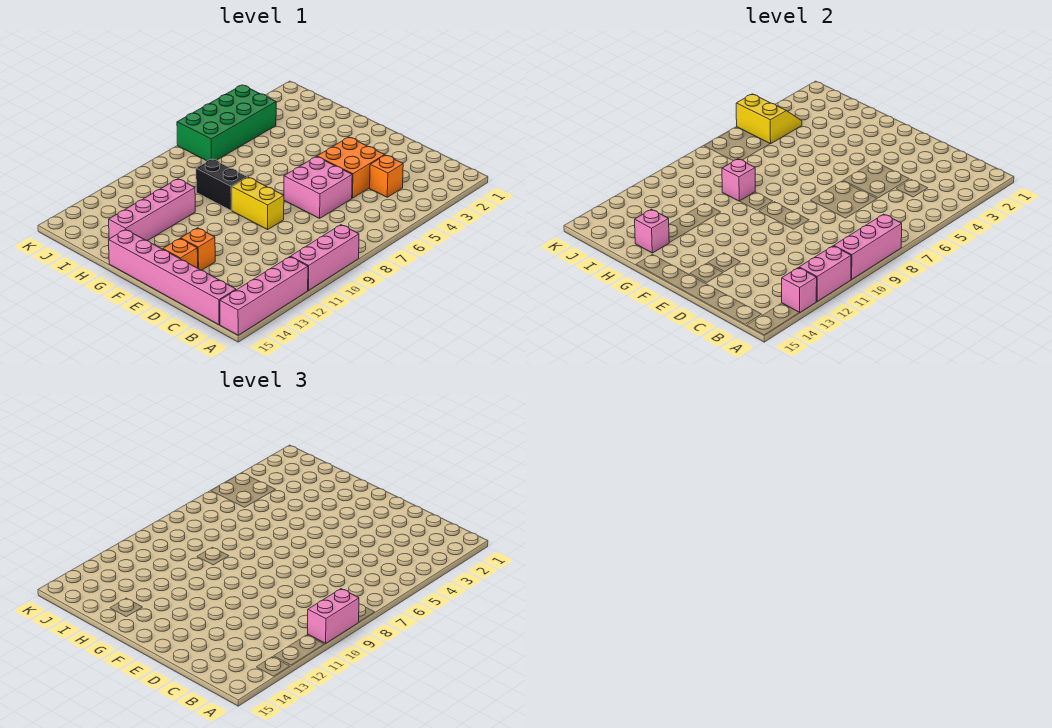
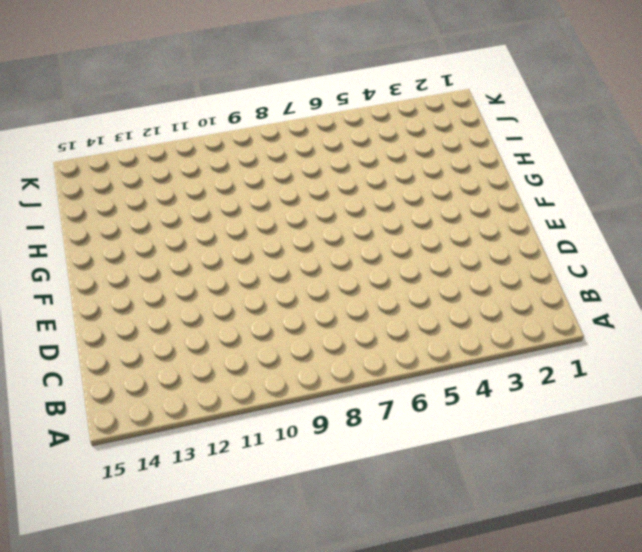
none -> pink brick A9:A11 level 1
none -> pink brick A12:A15 level 1
none -> pink brick B15:G15 level 1

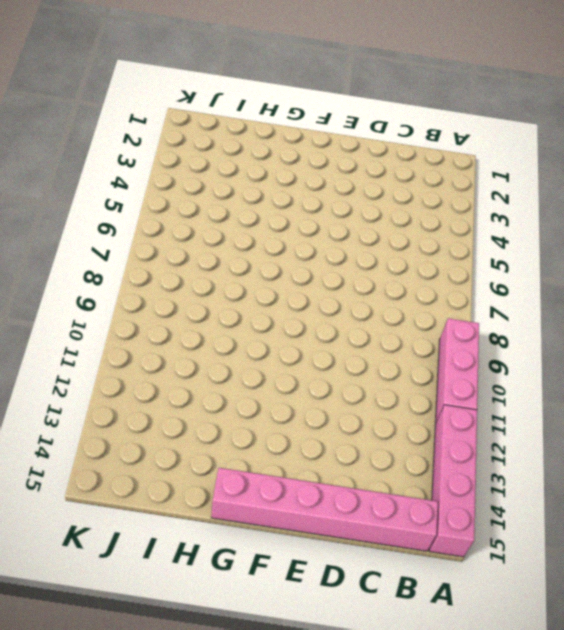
none -> orange brick C4 level 1
none -> orange brick D4:E5 level 1
none -> pink brick D6:E7 level 1

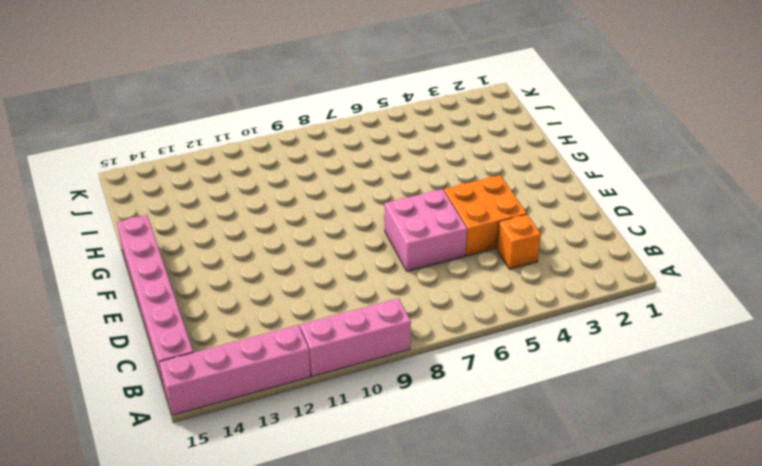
none -> yellow brick E9:F9 level 1
none -> orange brick E13 level 1
none -> orange brick E14 level 1

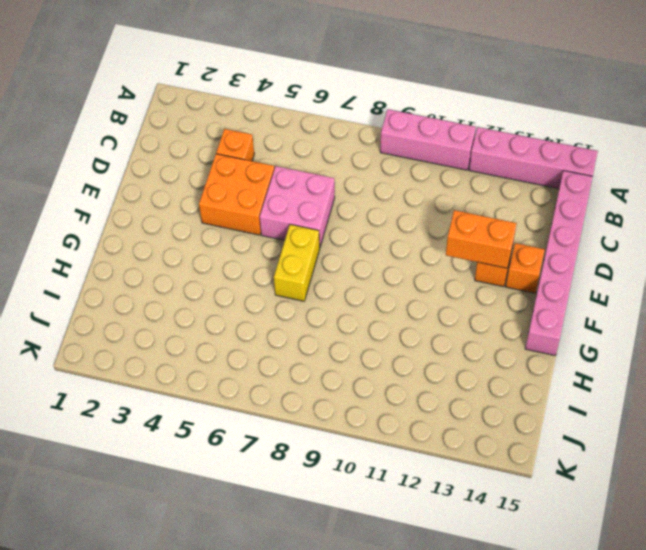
orange brick E12:E13 level 2 -> none
yellow brick F7:G7 level 1 -> yellow brick E9:F9 level 1
none -> black brick G9:H9 level 1
none -> pink brick H11:H14 level 1
none -> green brick J4:K7 level 1

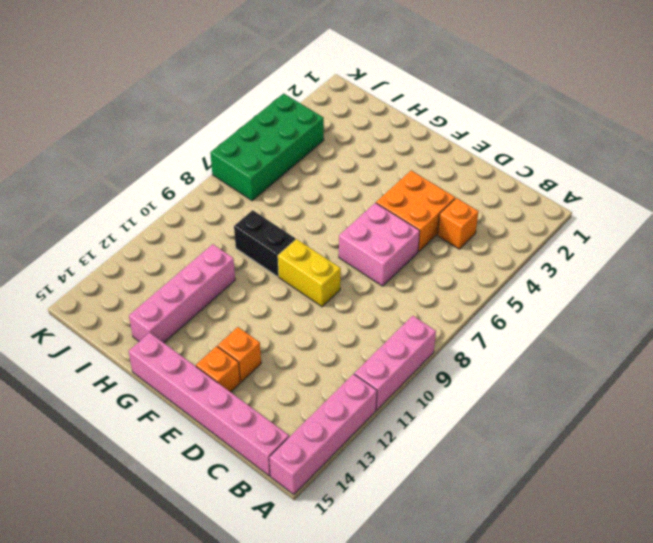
none -> pink brick A8:A10 level 2
none -> pink brick A11:A12 level 2
none -> pink brick A13 level 2

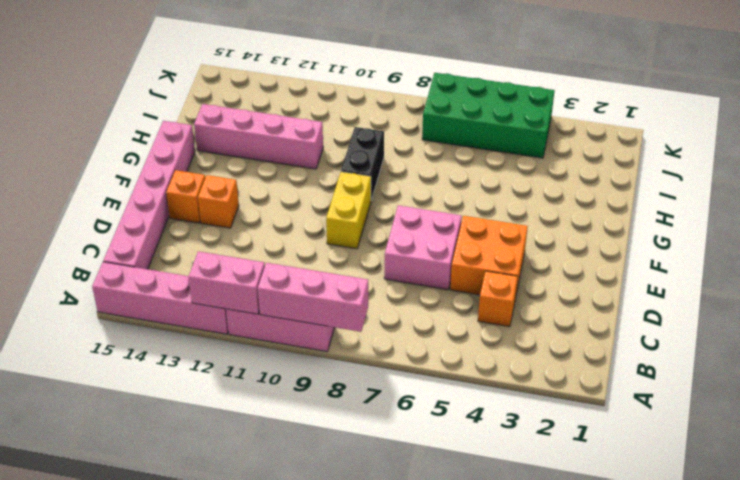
none -> pink brick A13 level 2
none -> pink brick H9 level 2
none -> pink brick H14 level 2

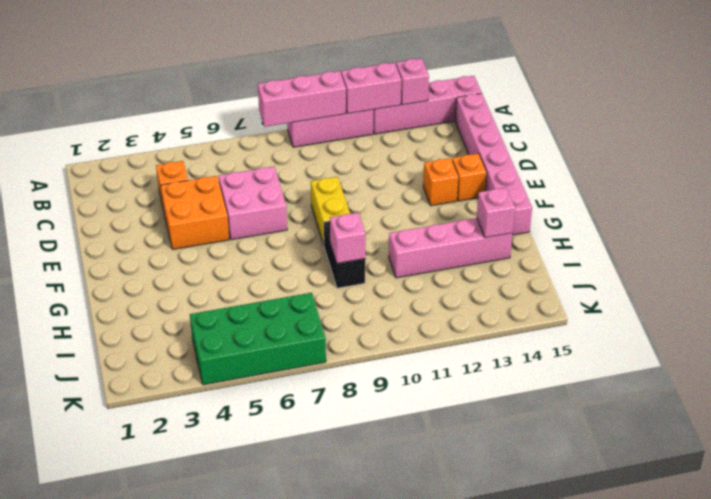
none -> yellow slope J4:K5 level 2 top 5
none -> pink brick A9:A10 level 3

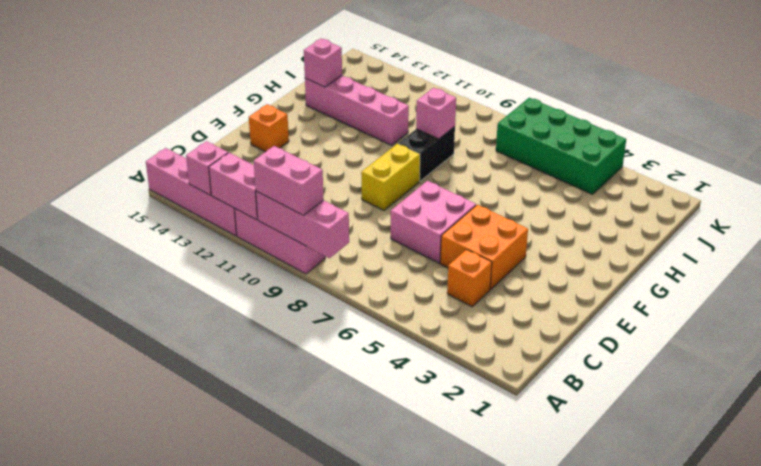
none -> pink brick B15:G15 level 1
none -> orange brick E13 level 1
none -> yellow slope J4:K5 level 2 top 5

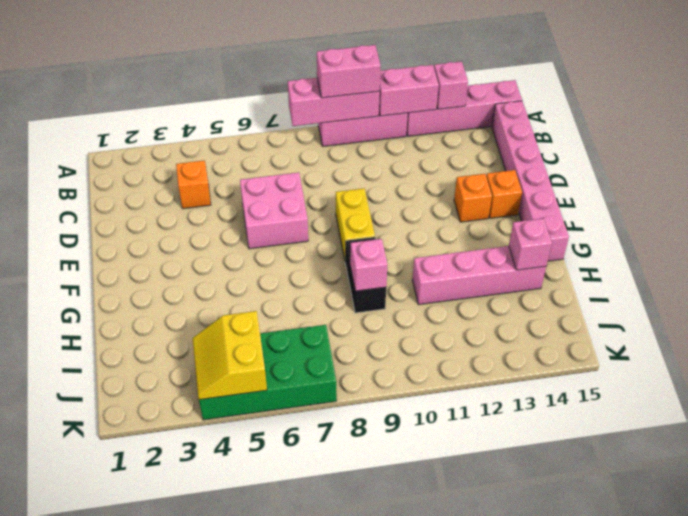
none -> orange brick D4:E5 level 1

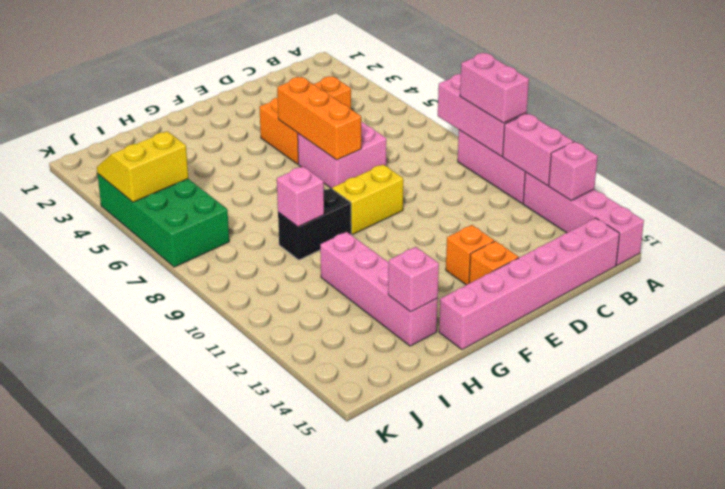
orange brick E5:E7 level 2 -> none

